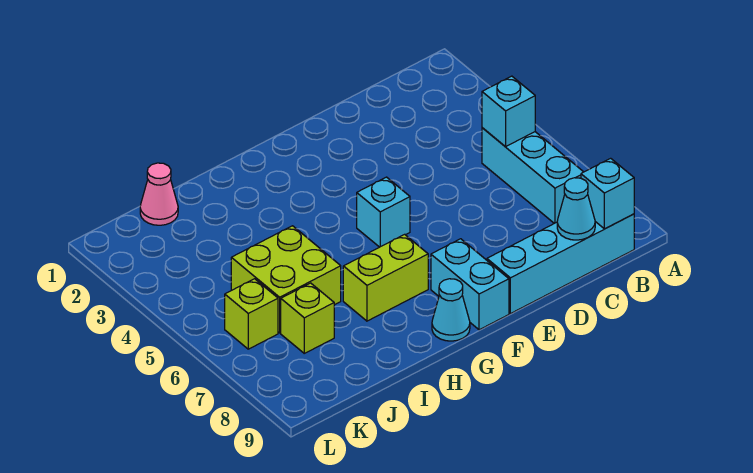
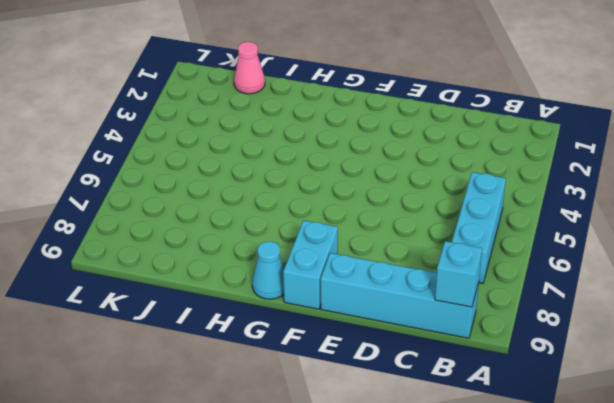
none -> cyan brick F5 level 1
none -> lime brick G7:H7 level 1
none -> lime brick I5:J6 level 1

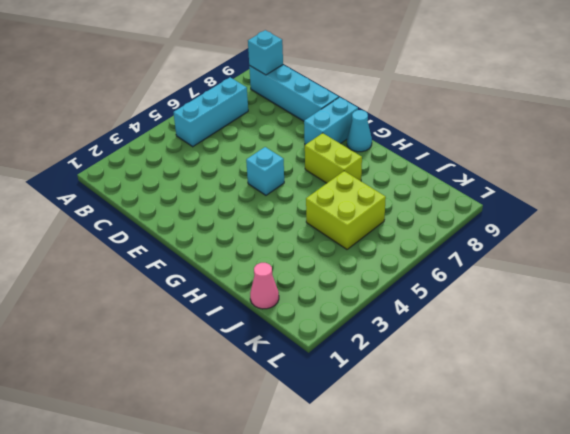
none -> lime brick J7 level 1
none -> lime brick K6 level 1
none -> cyan brick B5 level 2

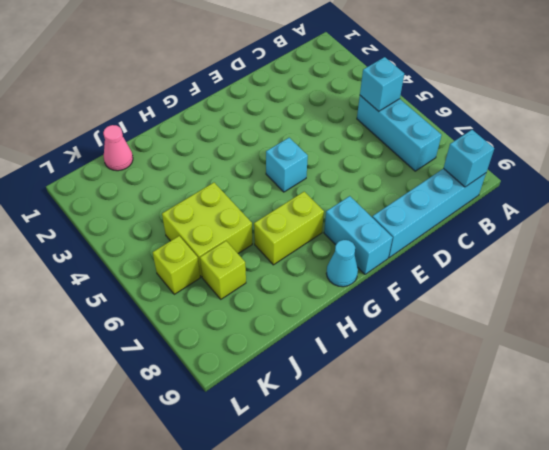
none -> cyan cone C9 level 2

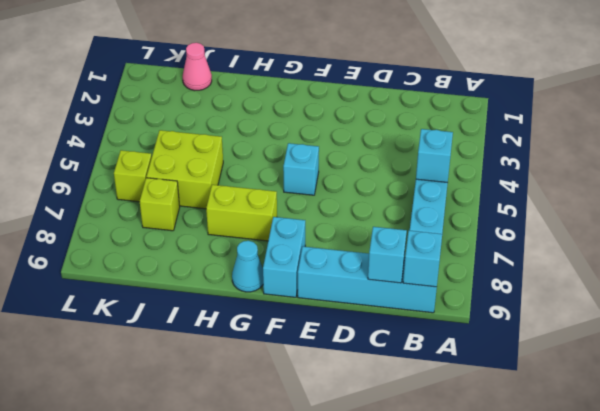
cyan brick C9 level 2 -> cyan cone C9 level 2

